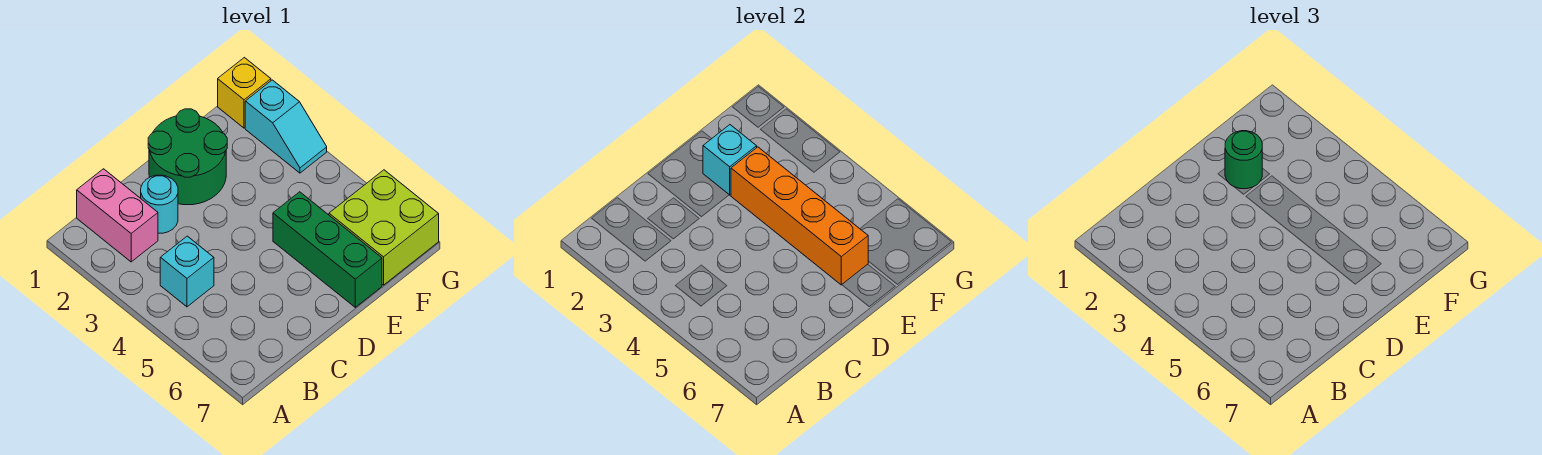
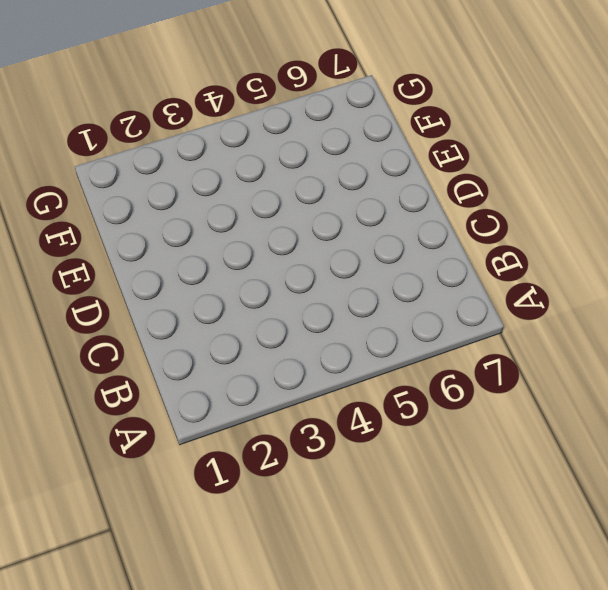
none -> pink brick B1:B2 level 1
none -> cyan brick B4 level 1

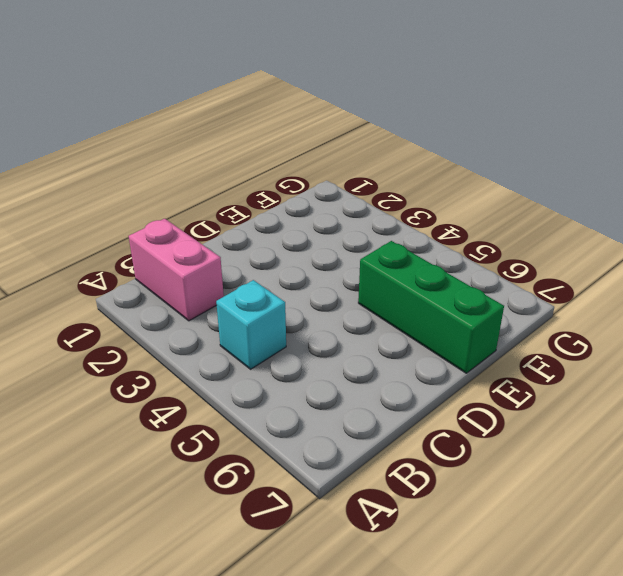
none -> cyan round brick C2 level 1
none -> green round brick D1:E2 level 1

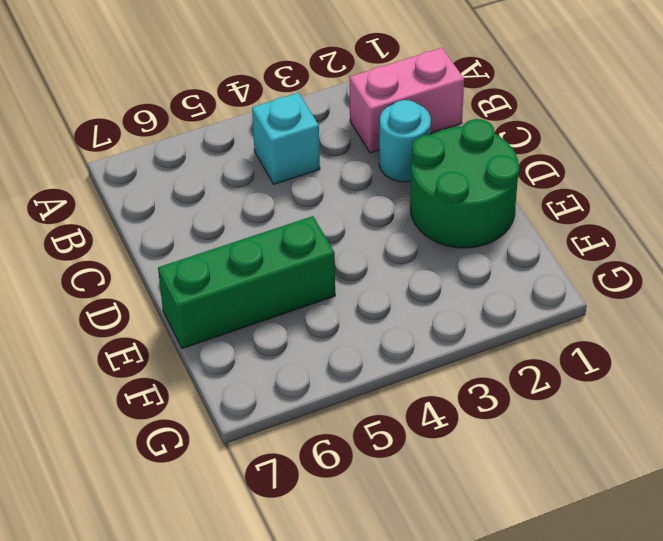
none -> lime brick F6:G7 level 1
none -> yellow brick G1 level 1

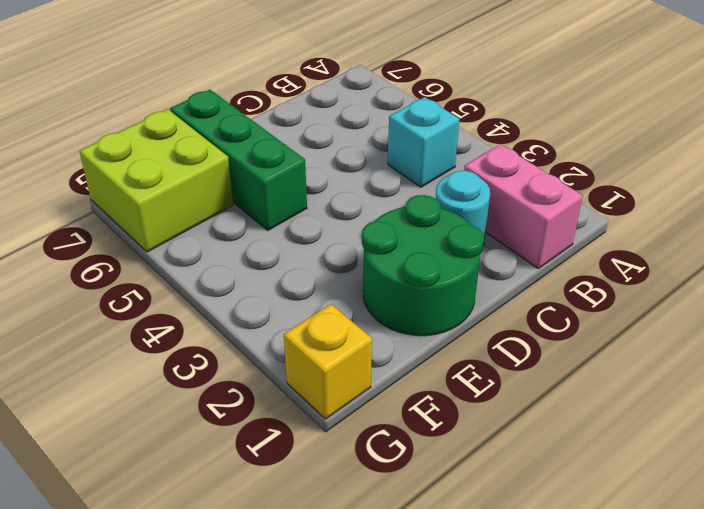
none -> cyan slope G2:G3 level 1 top 2
none -> cyan brick E2 level 2

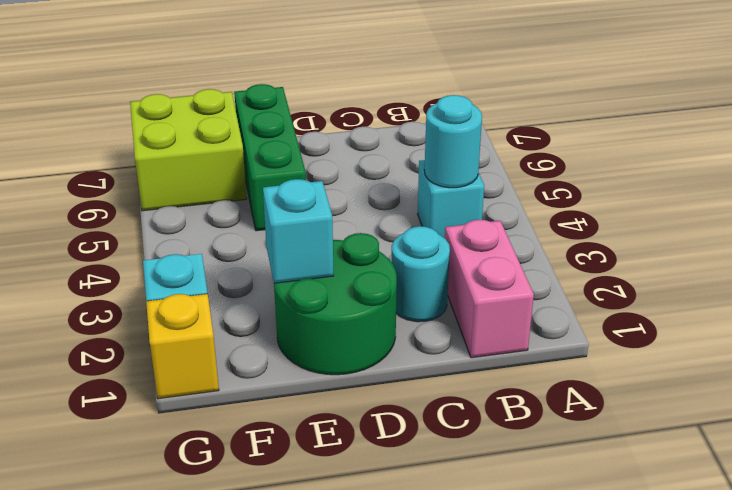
cyan round brick B4 level 2 -> none
none -> orange brick E3:E6 level 2
none -> green round brick E2 level 3

